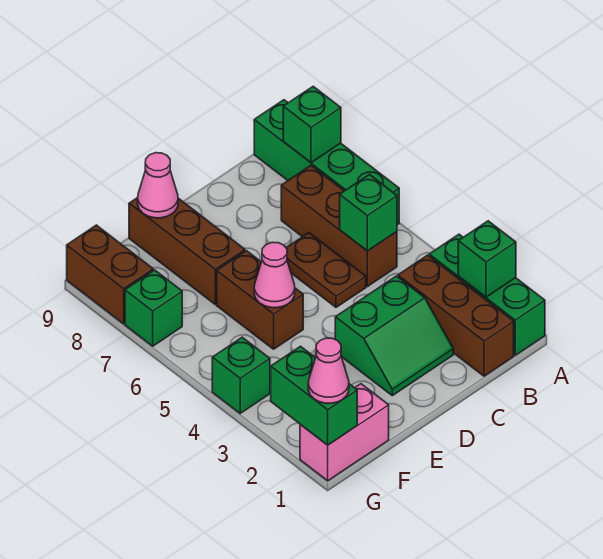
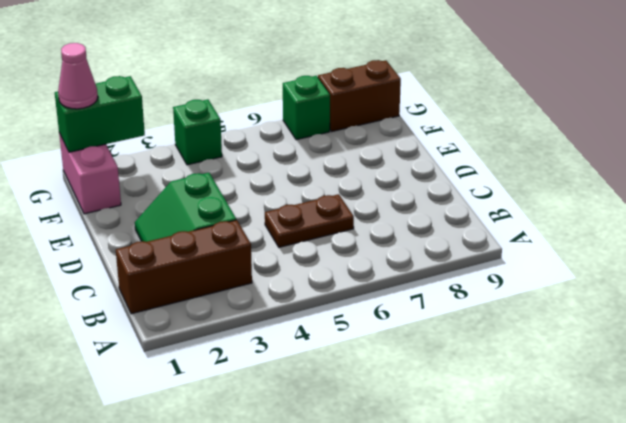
none -> green brick A1:A3 level 1
none -> green brick A6:A9 level 1
none -> brown brick B5:B7 level 1

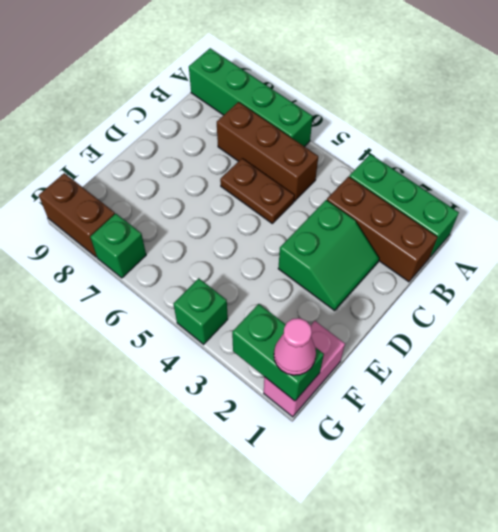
none -> brown brick E5:E6 level 1
none -> brown brick E7:E9 level 1
none -> green brick A2 level 2

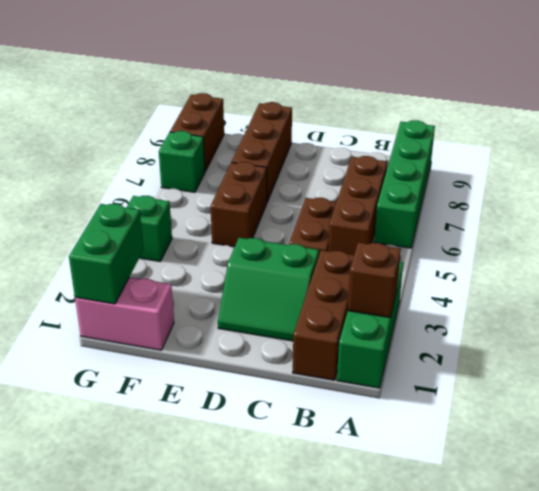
brown brick A2 level 2 -> green brick A2 level 2
none -> green brick A8 level 2
none -> green brick B5 level 2
none -> pink cone E5 level 2

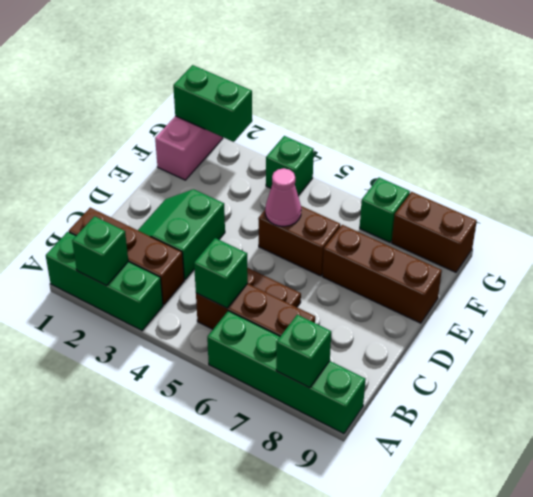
none -> pink cone E9 level 2
none -> pink cone G1 level 3

